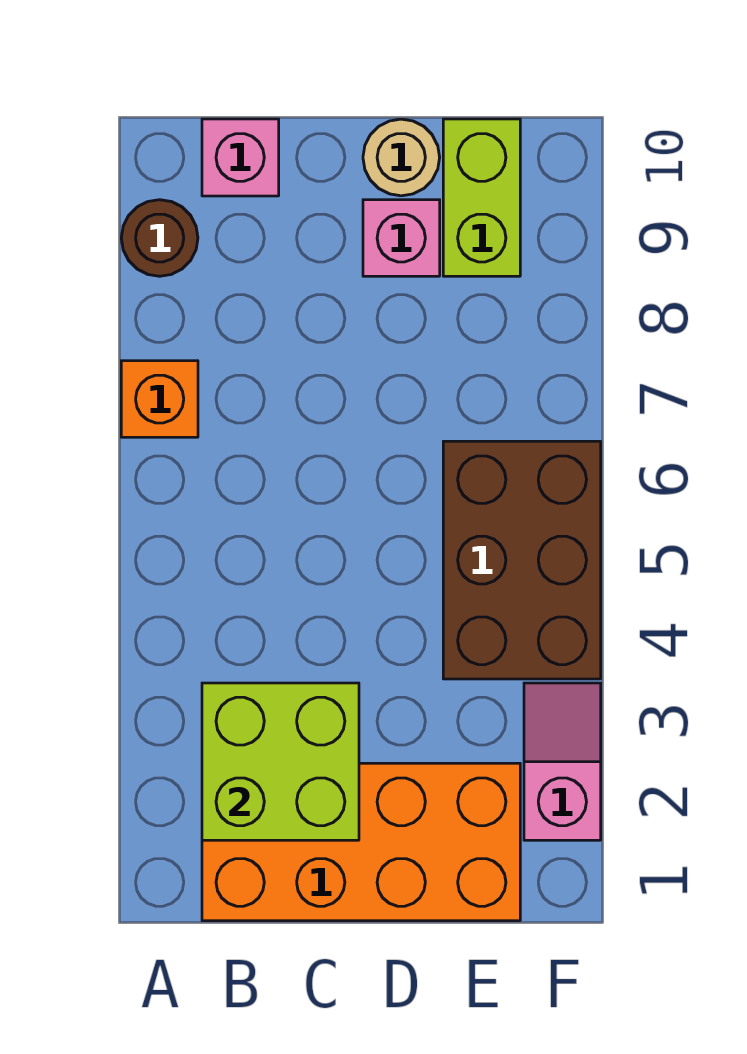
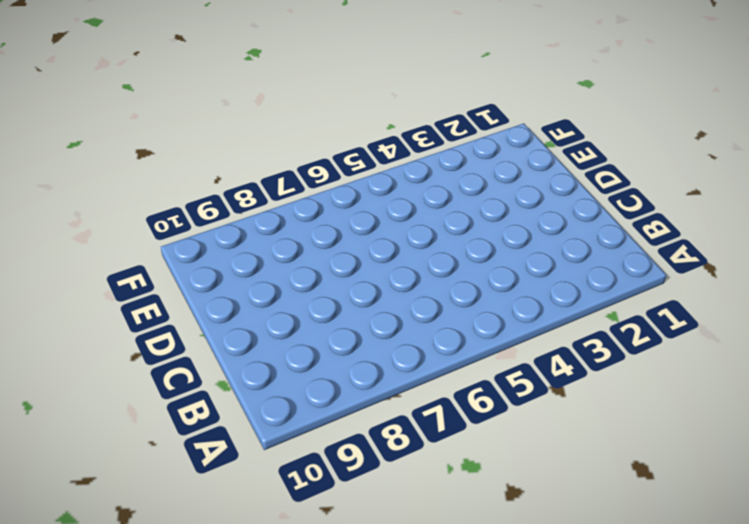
none -> orange brick A7 level 1
none -> brown round brick A9 level 1

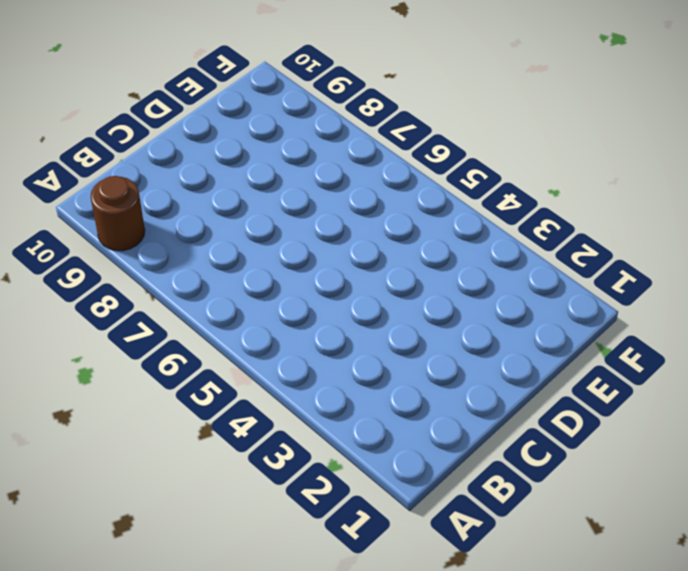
none -> orange brick A7 level 1
none -> orange brick B1:E2 level 1

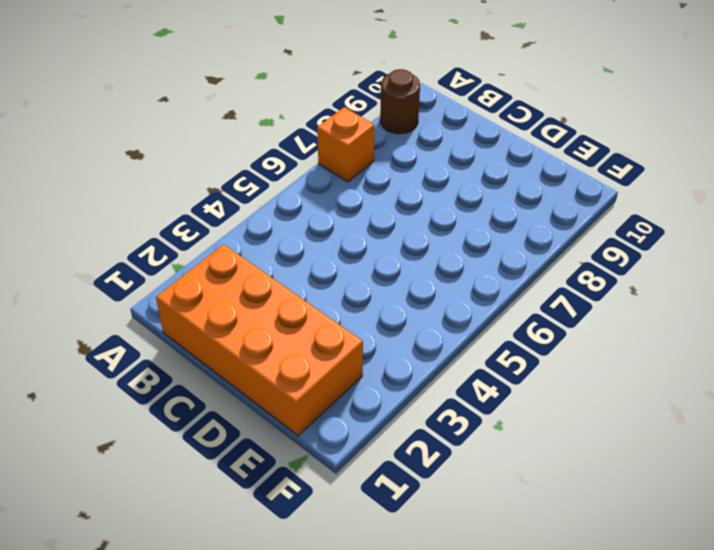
none -> pink brick B10 level 1
none -> pink brick D9 level 1

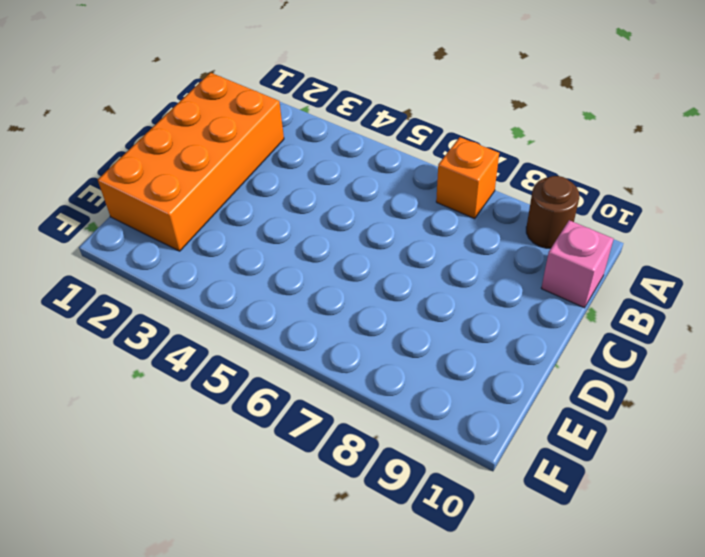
none -> pink brick D9 level 1
none -> tan round brick D10 level 1

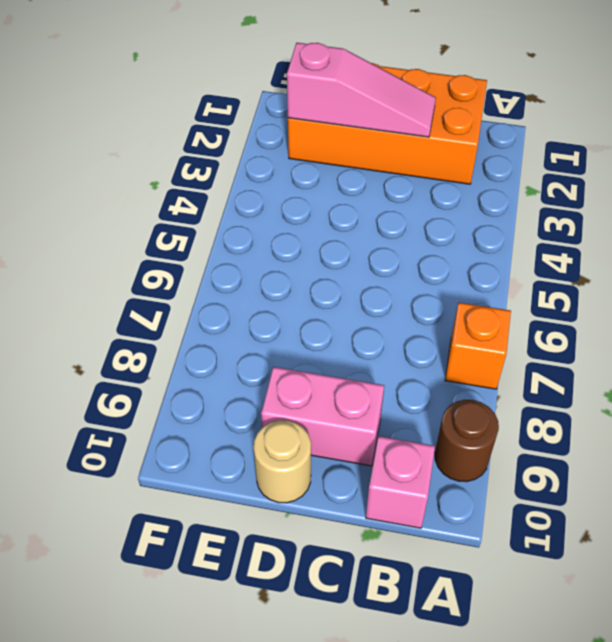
pink slope C2:E2 level 2 top E -> lime brick B2:C3 level 2
pink brick C9:D9 level 1 -> pink brick D9 level 1
none -> brown brick E4:F6 level 1
none -> lime brick E9:E10 level 1

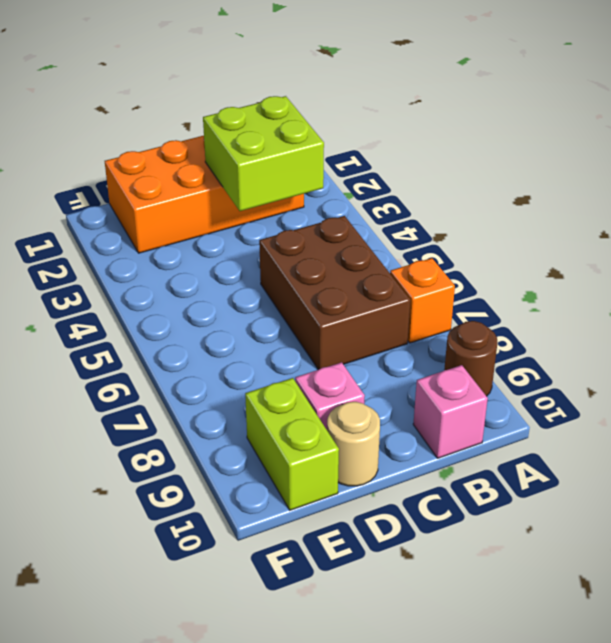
brown brick B5:C7 level 1 -> brown brick E4:F6 level 1
none -> pink slope F2:F3 level 1 top 2

